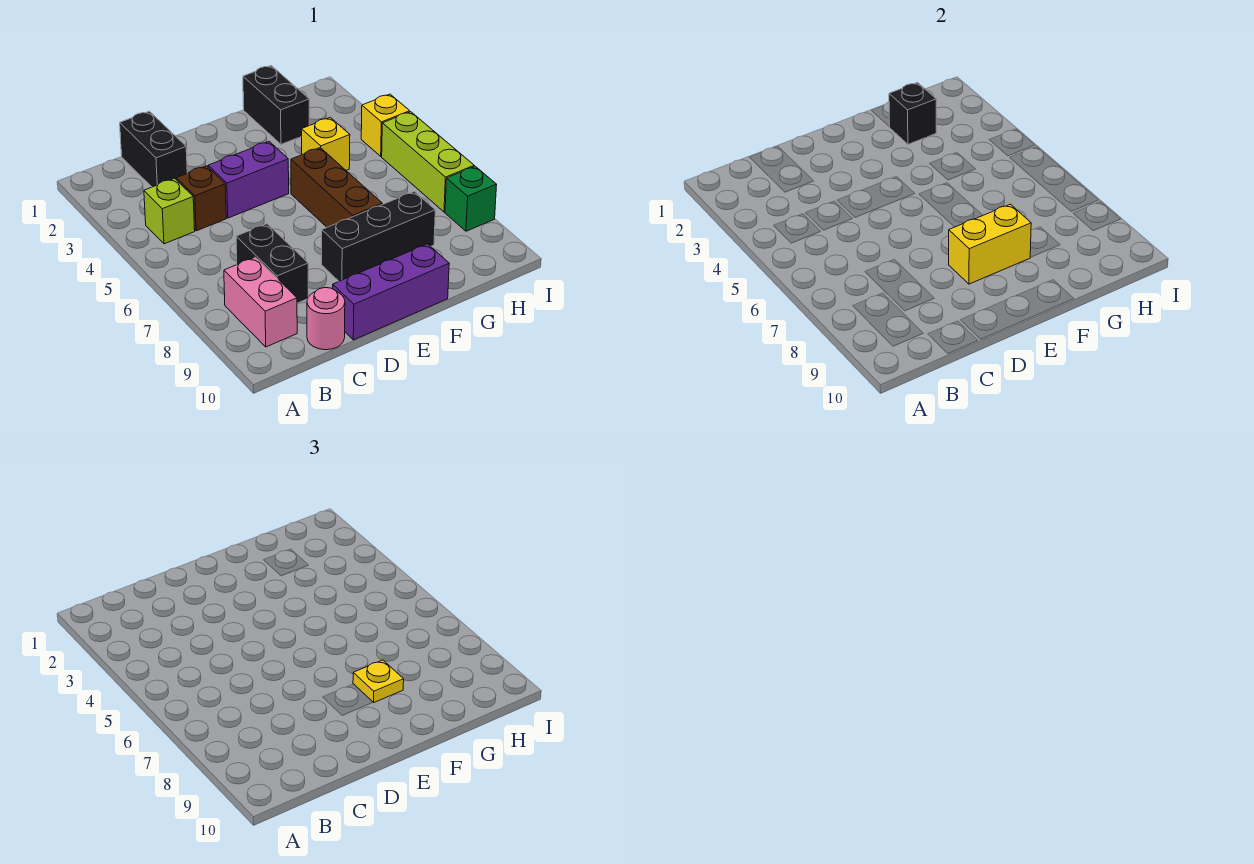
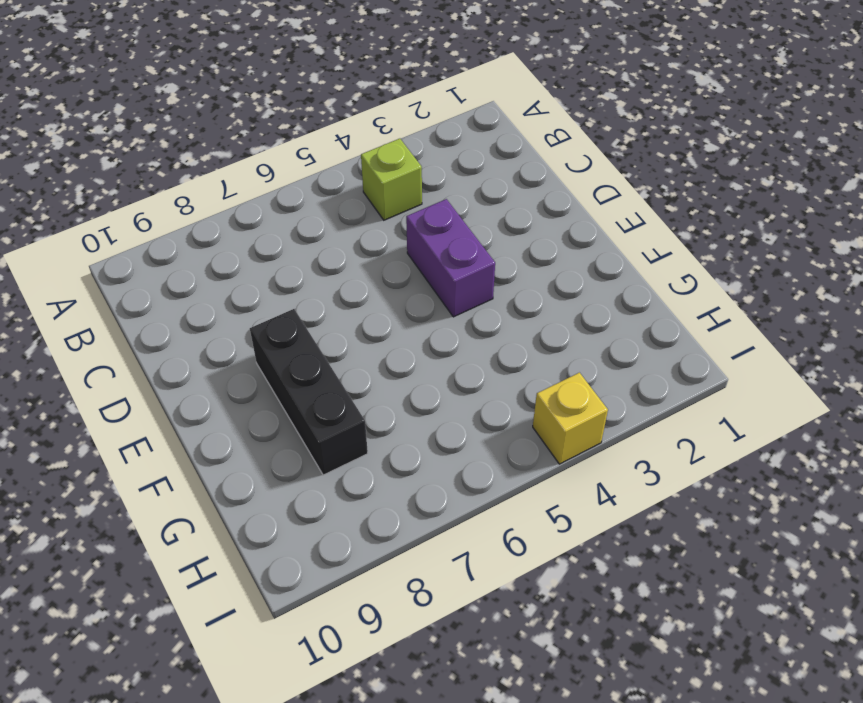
none -> pink brick B8:B9 level 1
none -> black brick C1:C2 level 1
none -> brown brick C4 level 1

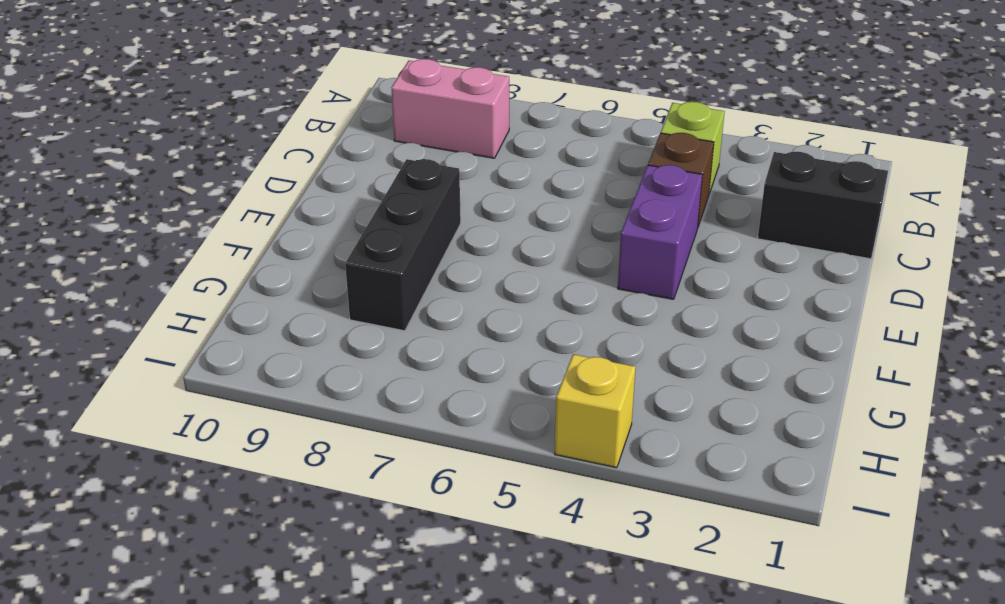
none -> black brick C7:C8 level 1
none -> pink round brick C10 level 1
none -> purple brick D10:F10 level 1

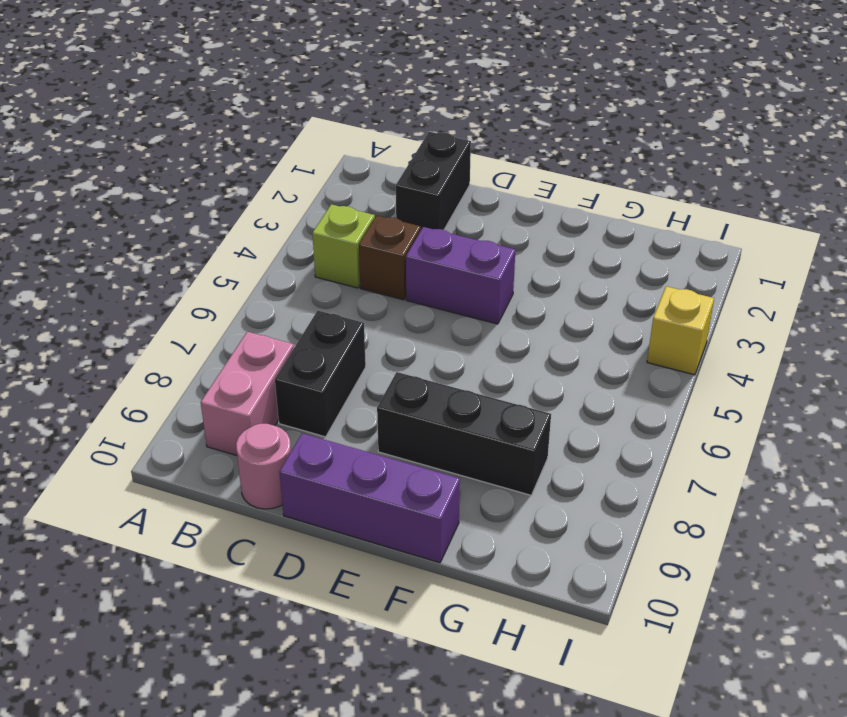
none -> brown brick F5:F7 level 1
none -> black brick G1:G2 level 1
none -> yellow brick G4 level 1

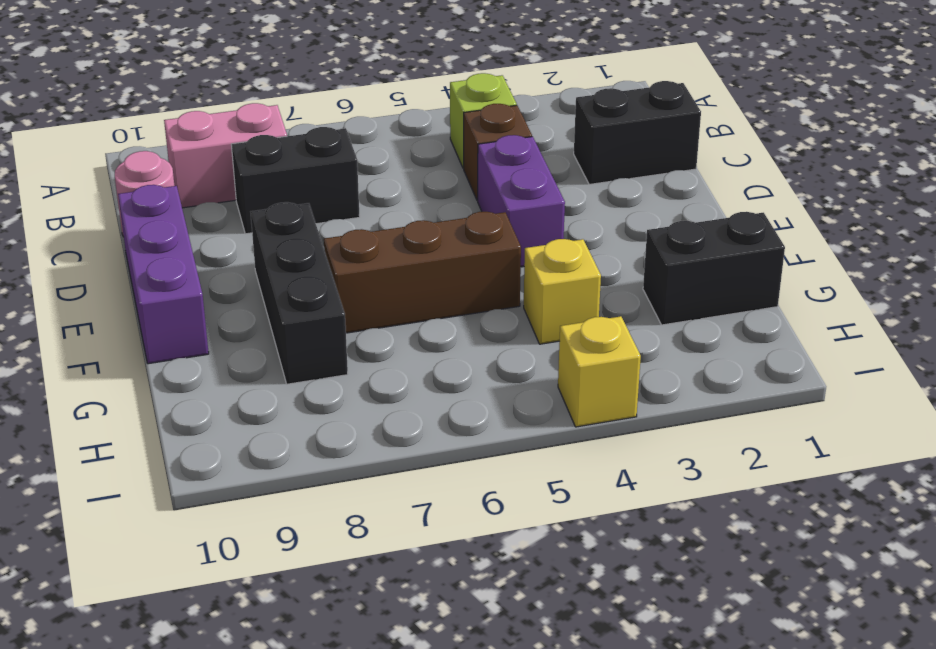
none -> lime brick I5:I7 level 1
none -> green brick I8 level 1
none -> yellow brick E8:F8 level 2

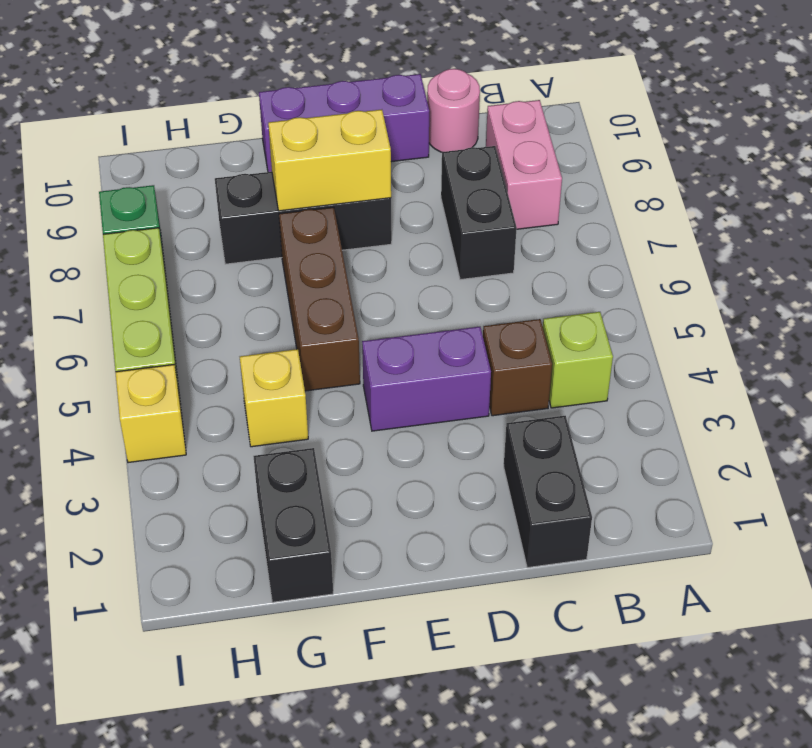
none -> black brick G2 level 2
none -> yellow plate F8 level 3

